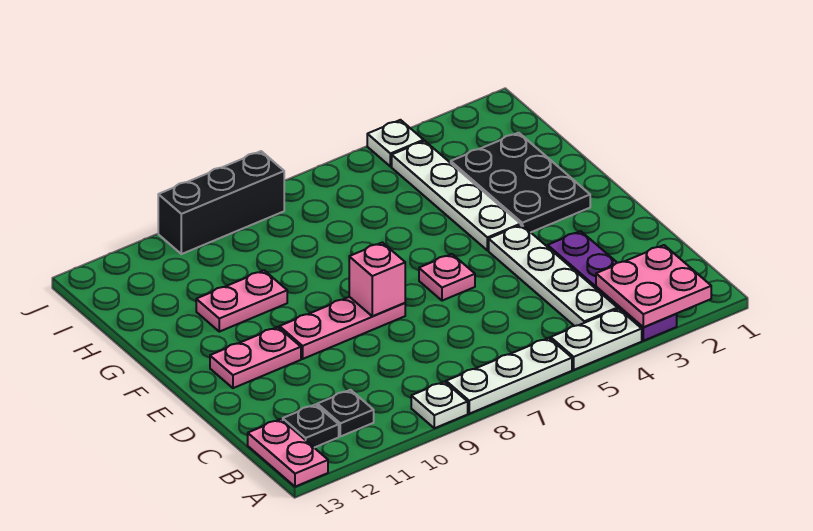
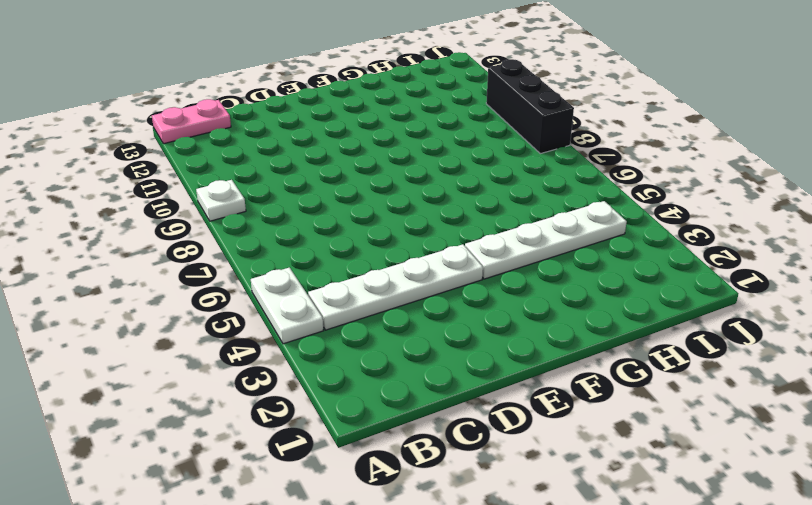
none -> purple plate A3:D3 level 1
none -> white plate A6:A8 level 1
none -> black plate B11 level 1

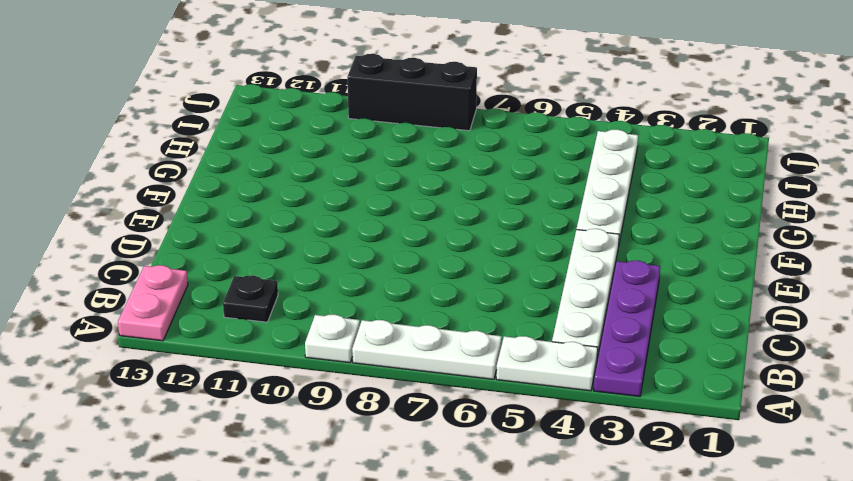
none -> black plate B12 level 1
none -> pink plate E6 level 1
none -> pink plate E8:E10 level 1

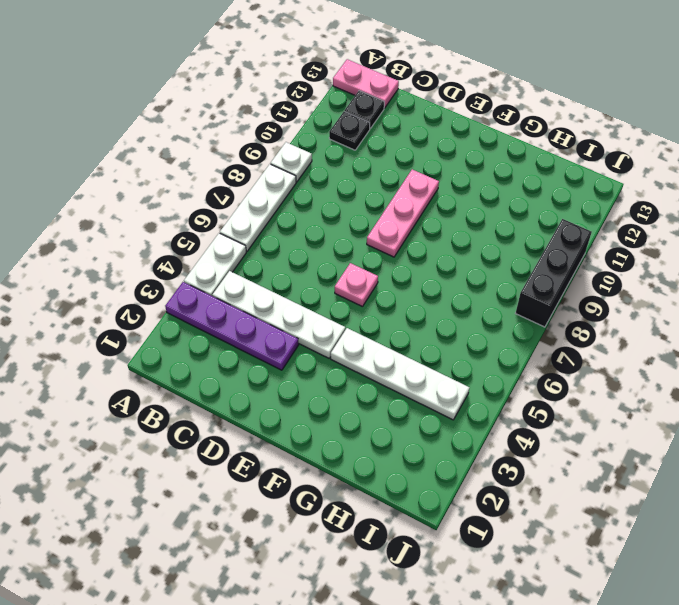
none -> pink plate E11:E12 level 1
none -> black plate F2:H3 level 1
none -> pink plate G10:G11 level 1

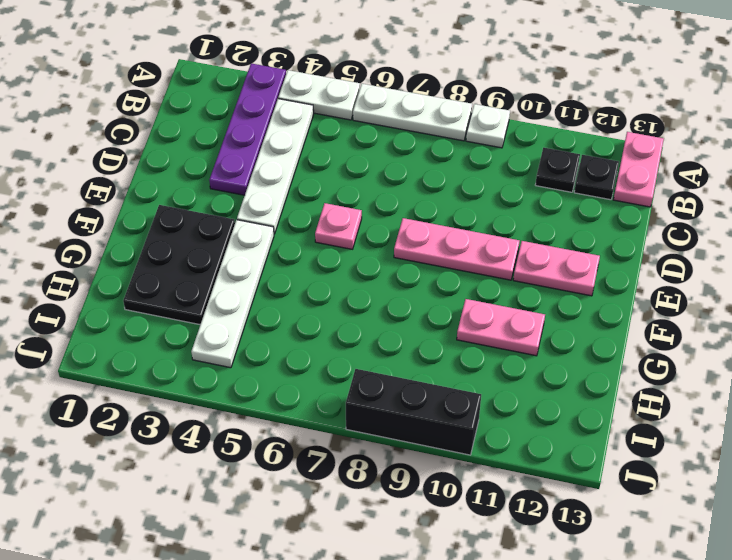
none -> white plate J4 level 1
none -> pink plate A2:B3 level 2
none -> pink brick E8 level 2

